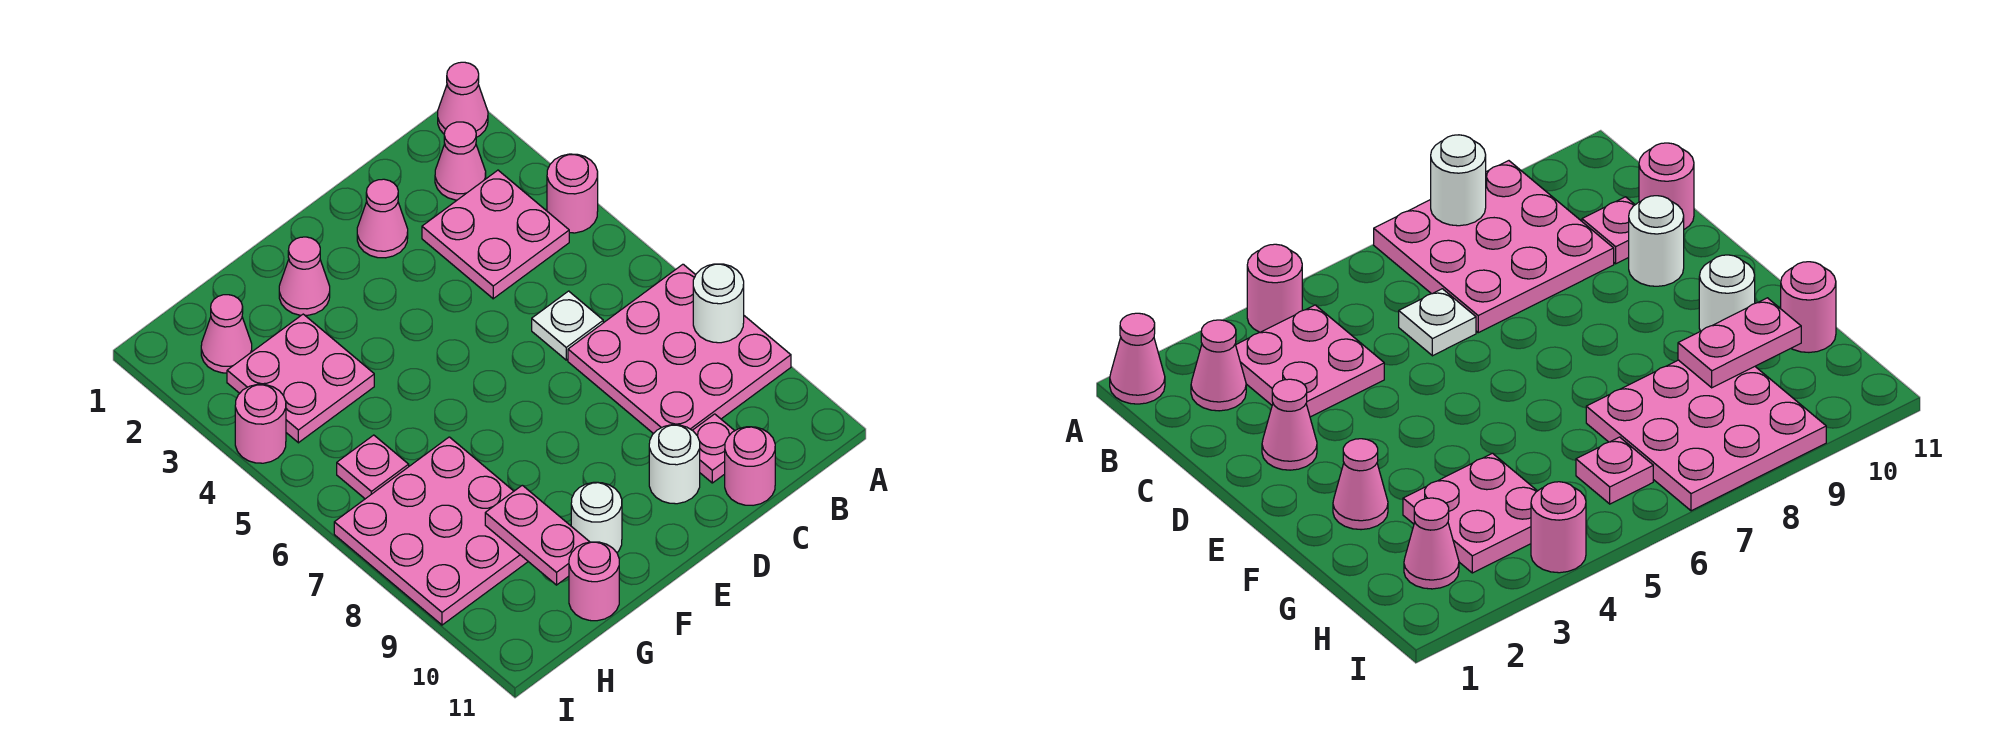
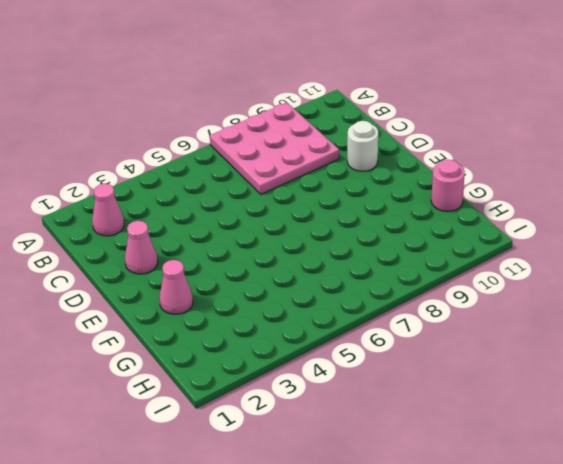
none -> pink cone A1 level 1
none -> pink round brick A4 level 1
none -> pink plate B3:C4 level 1

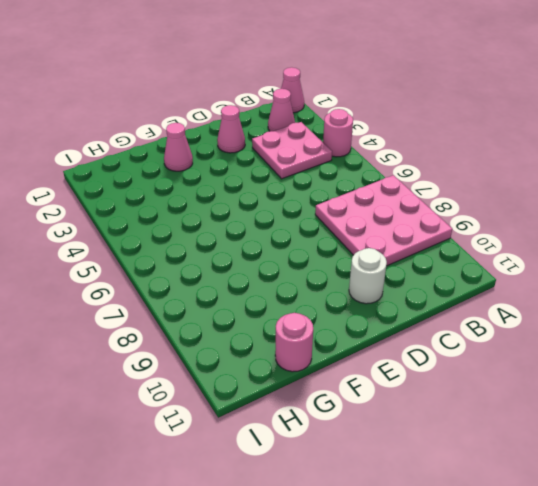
none -> white plate C6 level 1
none -> pink plate C10 level 1
none -> pink round brick C11 level 1

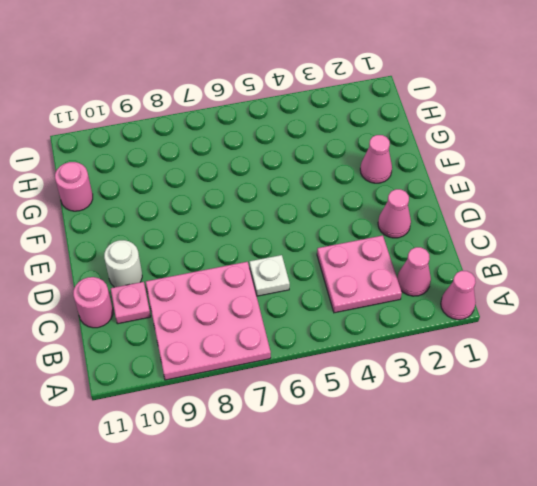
none -> pink round brick A4 level 1
none -> white round brick F10 level 1
none -> pink plate G3:H4 level 1

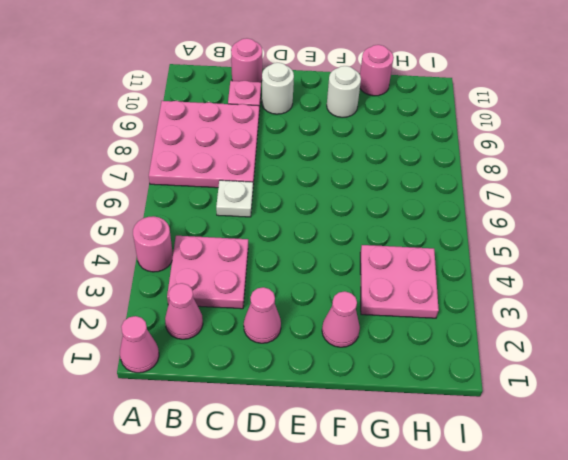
none -> pink plate G7:I9 level 1
none -> pink cone H2 level 1
none -> pink plate H6 level 1

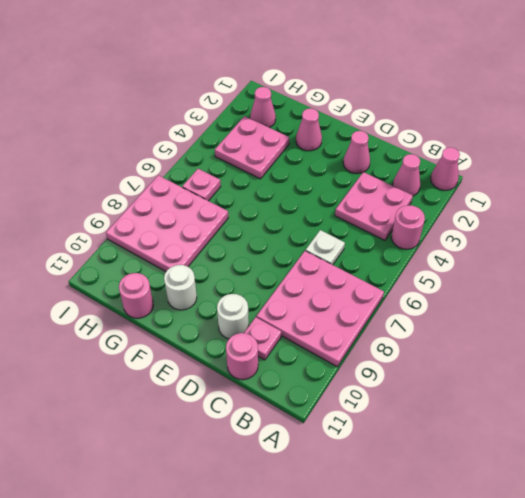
none -> pink round brick I4 level 1
none -> white round brick A8 level 2
none -> pink plate G9:G10 level 2

